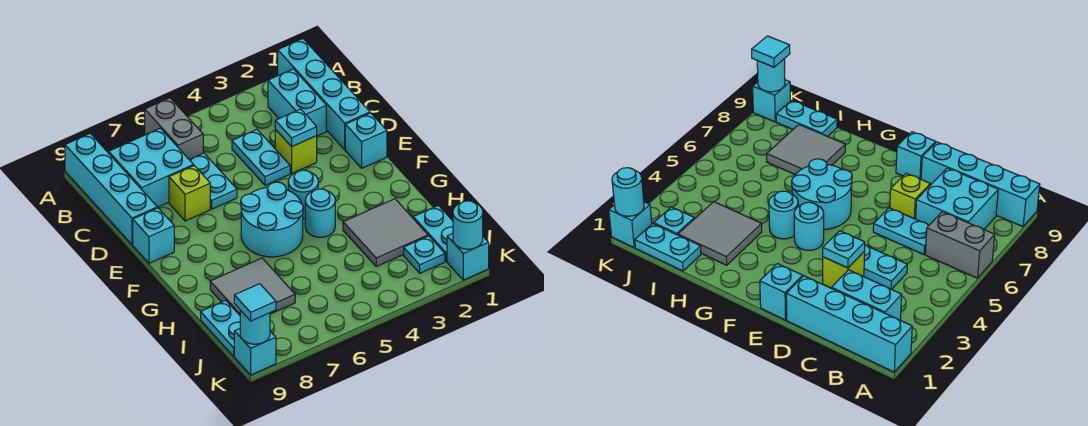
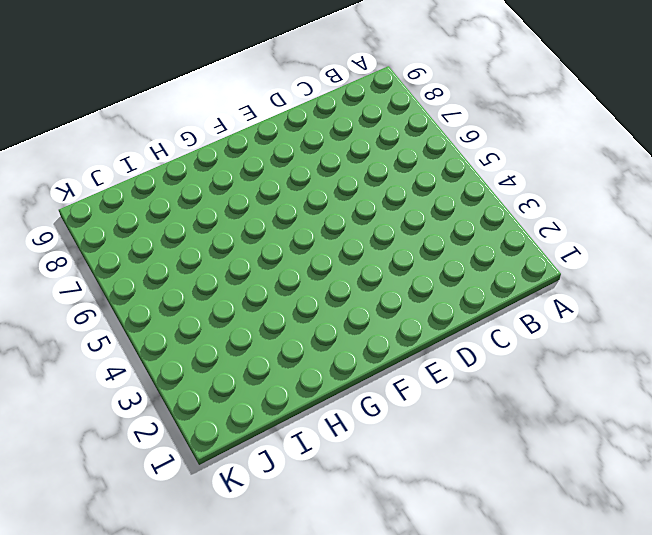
none -> cyan brick A1:D1 level 1
none -> grey brick A6:B6 level 1
none -> cyan brick A9:D9 level 1

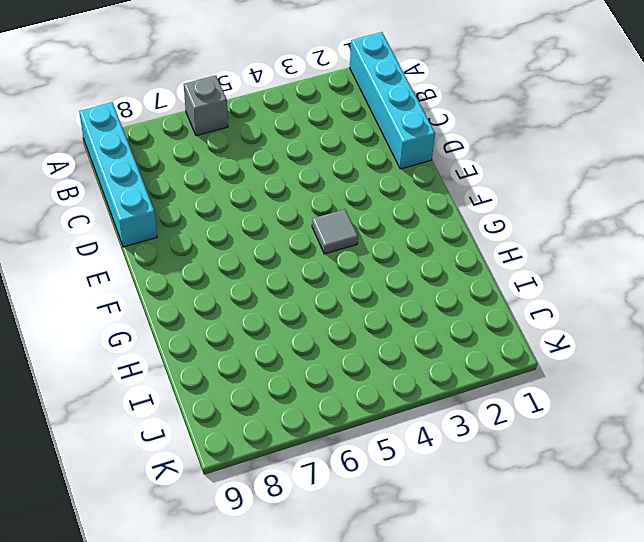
grey brick A6 level 1 -> grey brick A6:B6 level 1
grey tile F4 level 1 -> cyan round brick F4 level 1
none -> cyan brick B2:C2 level 1
none -> cyan brick B7:C8 level 1
none -> cyan plate C4:D4 level 1

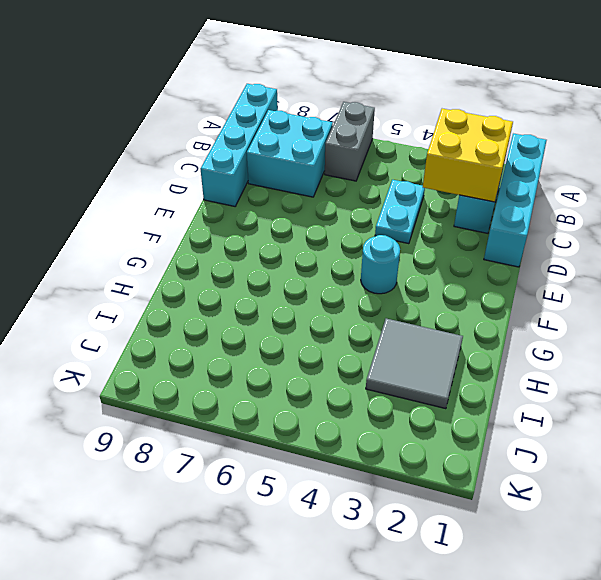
yellow brick B2:C3 level 2 -> none
none -> cyan plate C6:D6 level 1
none -> lime brick D3 level 1
none -> lime brick D7 level 1

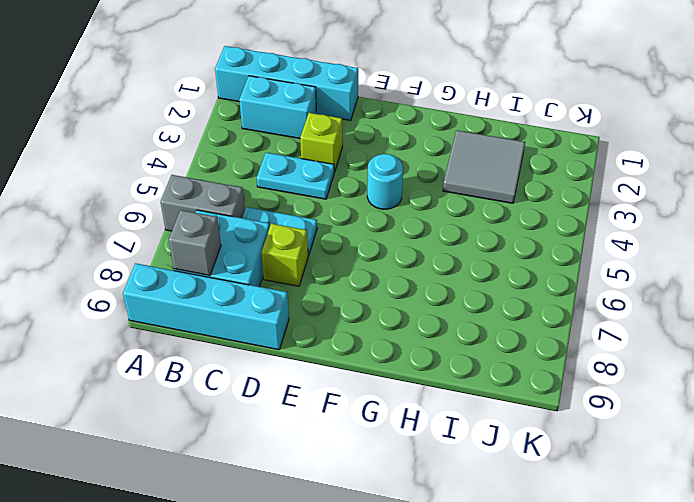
grey brick B8 level 2 -> none
none -> cyan brick E1 level 1
none -> cyan brick E9 level 1
none -> cyan round brick F5:G6 level 1

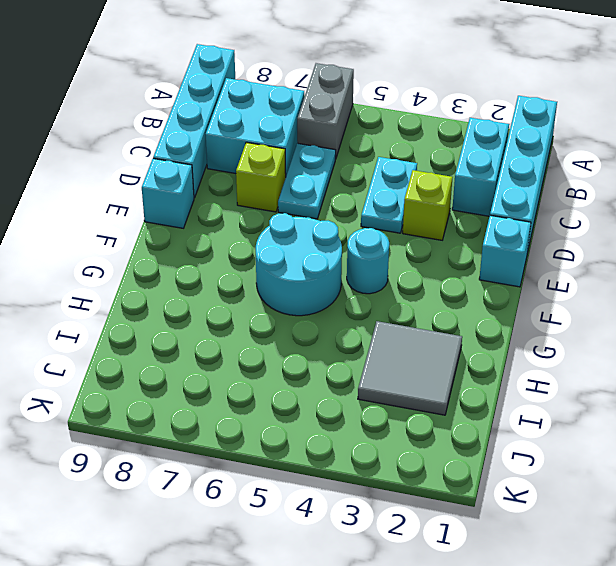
none -> cyan round brick G4 level 1
none -> grey tile H7:I8 level 1
none -> cyan plate I1:J1 level 1

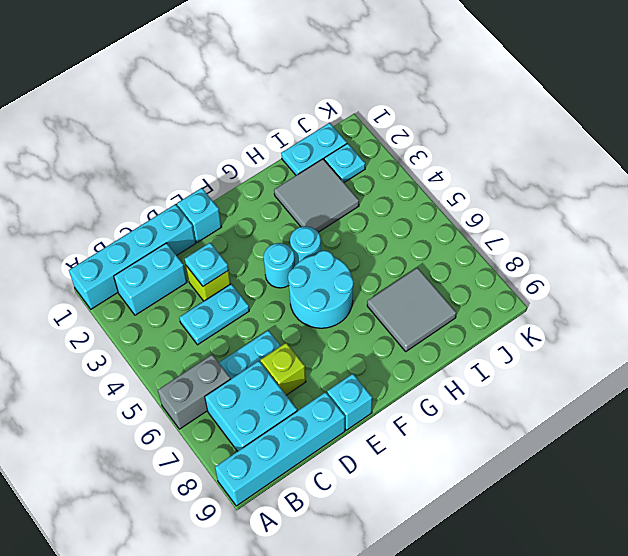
none -> cyan plate I9:J9 level 1
none -> cyan brick K1 level 1
none -> cyan brick K9 level 1

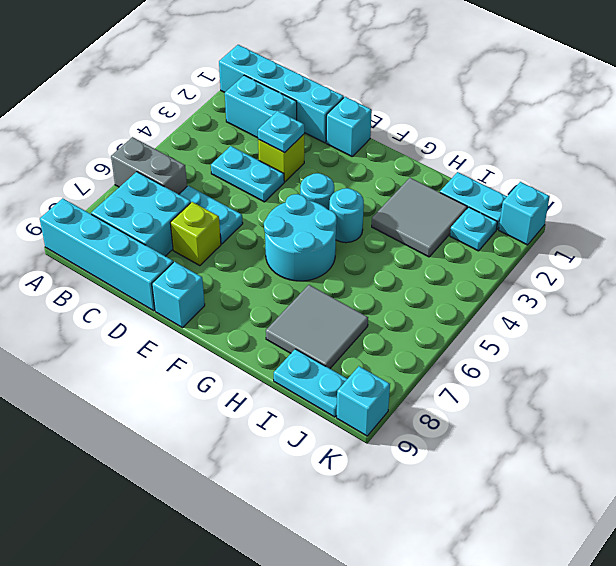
none -> cyan round brick K1 level 2
none -> cyan round brick K9 level 2
none -> cyan tile K9 level 3

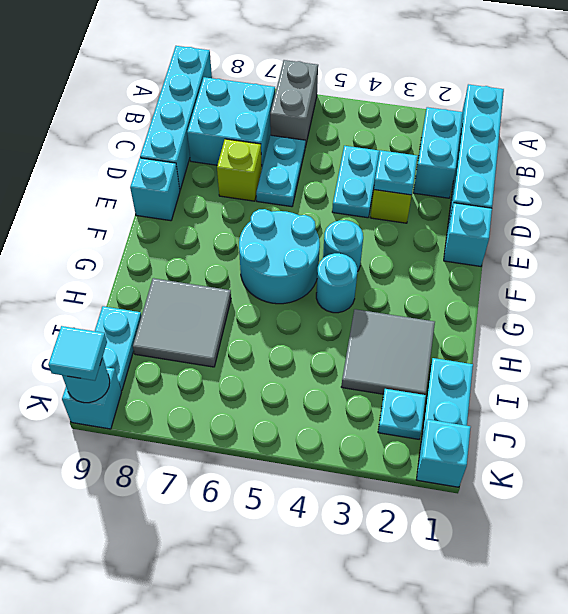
none -> cyan round brick K1 level 2

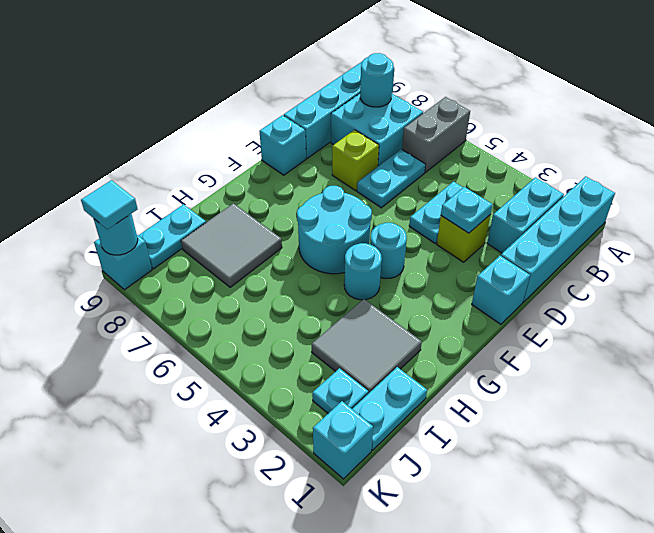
cyan round brick B8 level 2 -> cyan round brick K1 level 2

